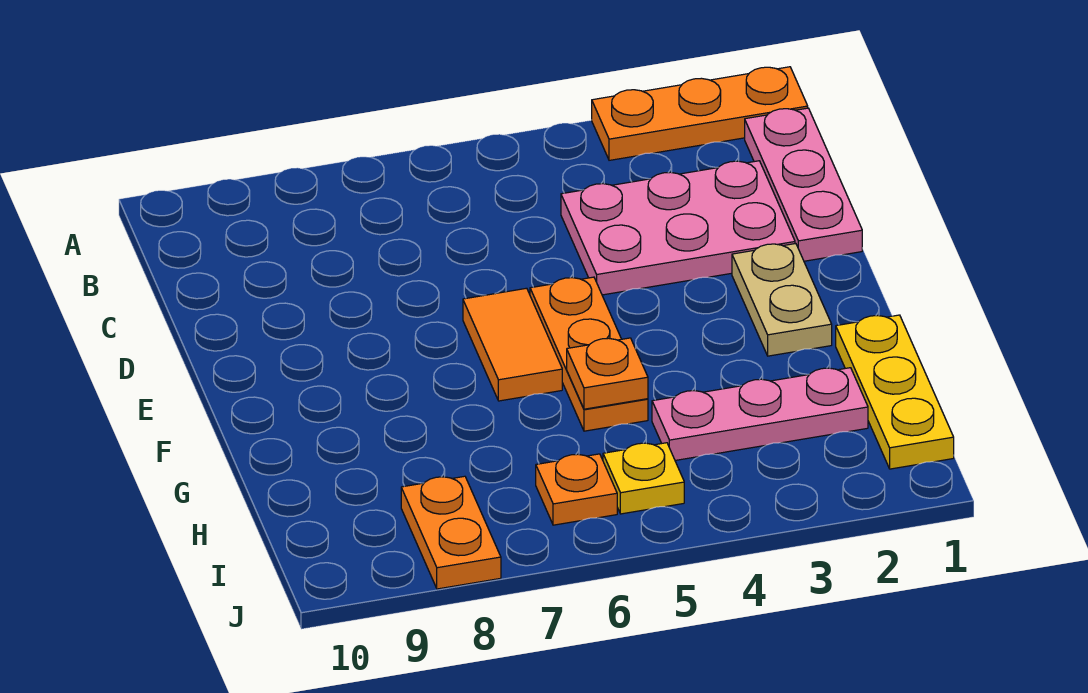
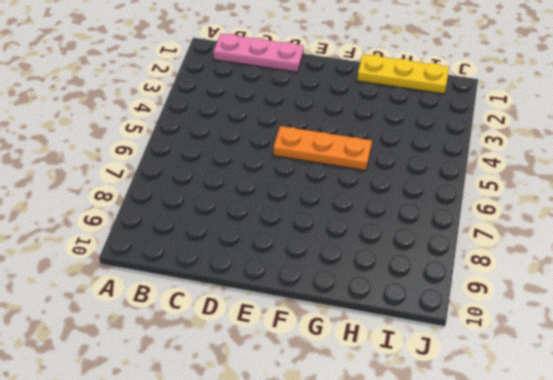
none -> orange plate A1:A3 level 1
none -> pink plate C2:D4 level 1
none -> tan plate E2:F2 level 1

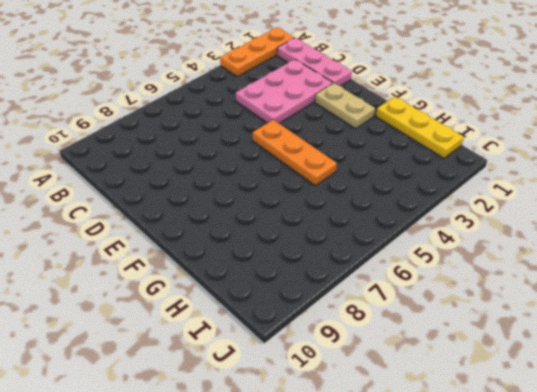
none -> orange tile E6:F6 level 1
none -> pink plate H2:H4 level 1
none -> yellow plate I5 level 1

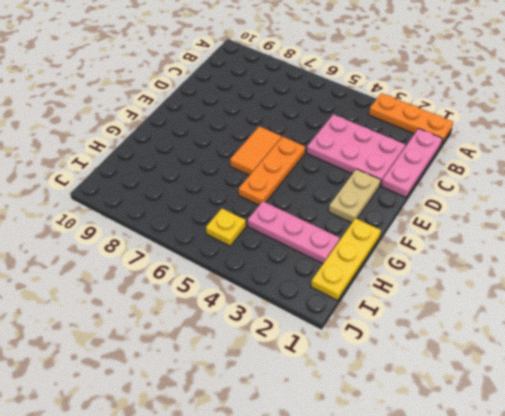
none -> orange plate I6 level 1
none -> orange plate I8:J8 level 1
none -> orange plate G5 level 2

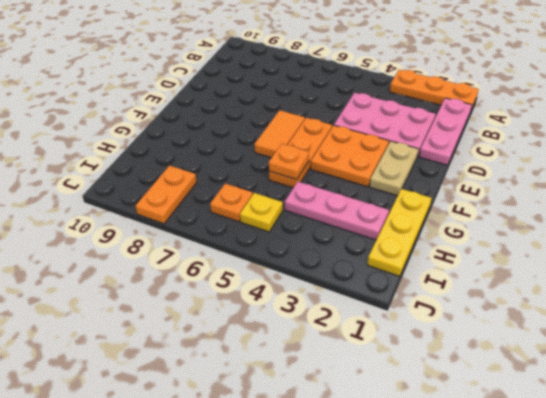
orange plate E3:F4 level 1 -> none

